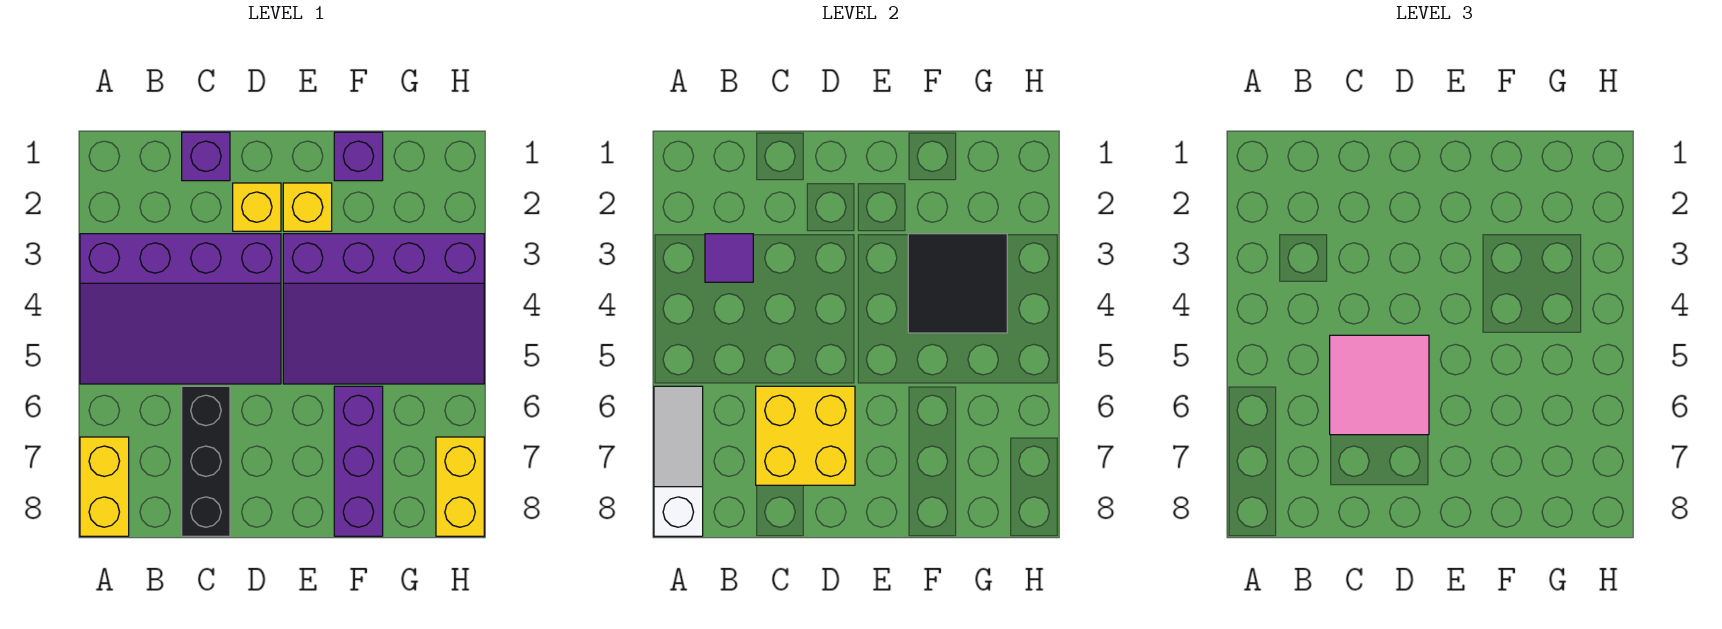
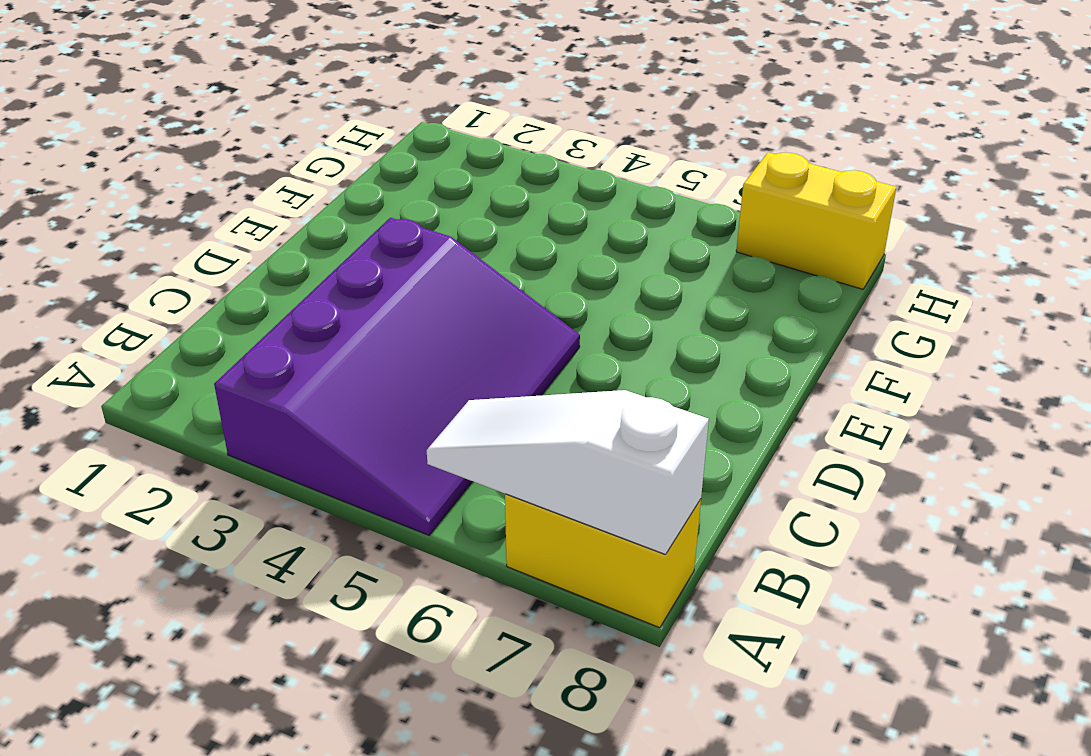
none -> purple brick C1 level 1
none -> black brick C6:C8 level 1
none -> yellow brick D2 level 1

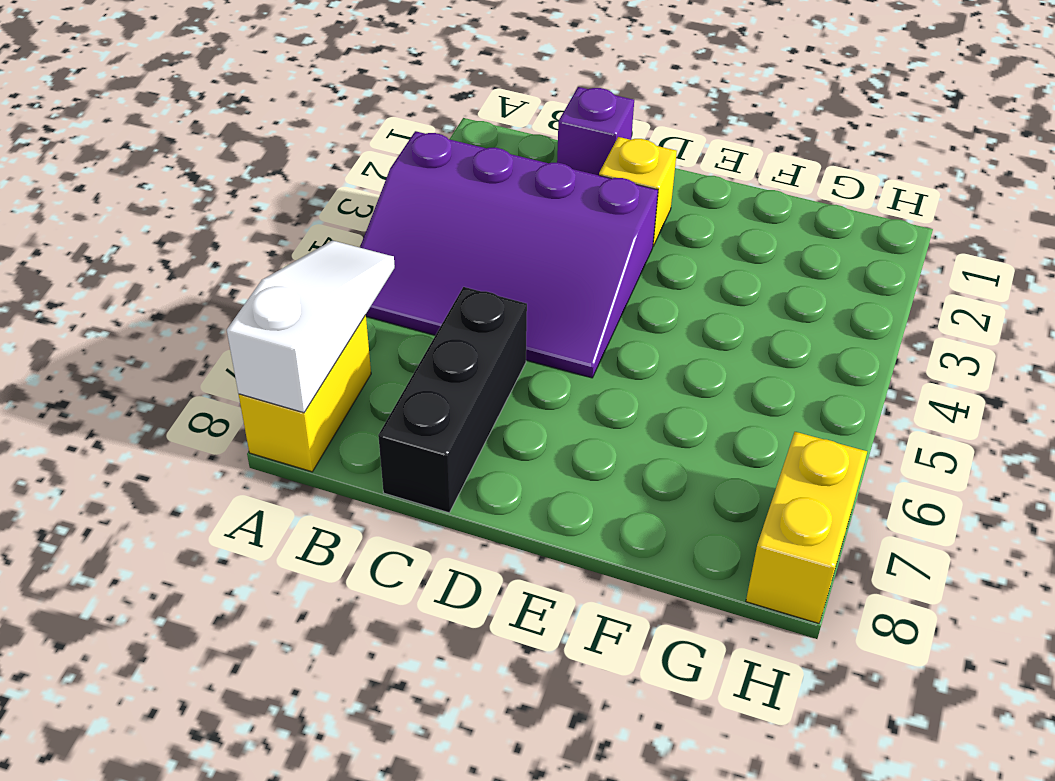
none -> yellow brick E2 level 1
none -> purple slope E3:H5 level 1 top 3
none -> purple brick F1 level 1

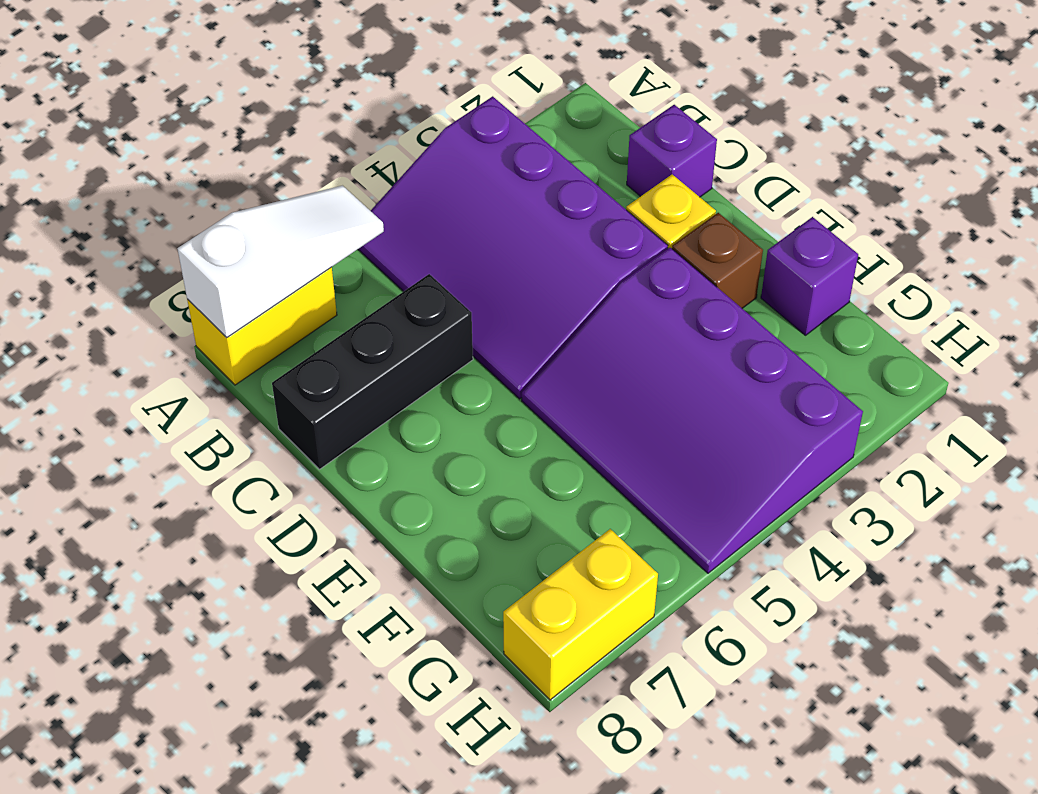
brown brick E2 level 1 -> yellow brick E2 level 1
none -> purple brick F6:F8 level 1
none -> purple tile B3 level 2
none -> yellow brick C6:D7 level 2

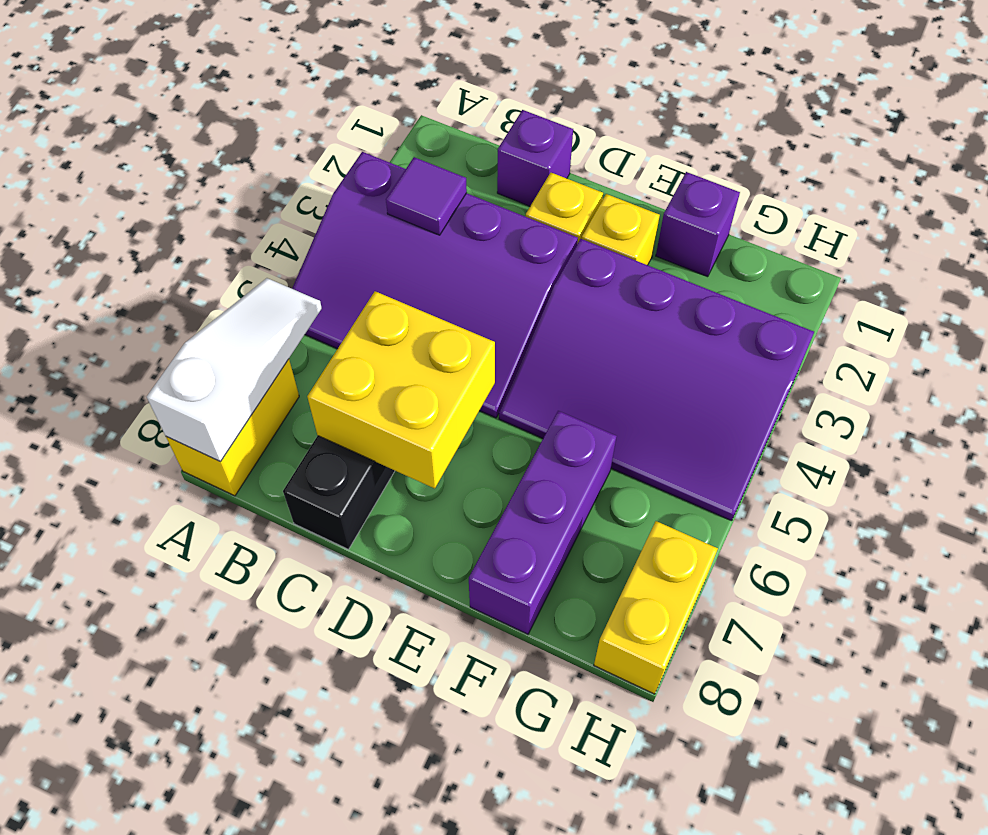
none -> black tile F3:G4 level 2
none -> pink tile C5:D6 level 3

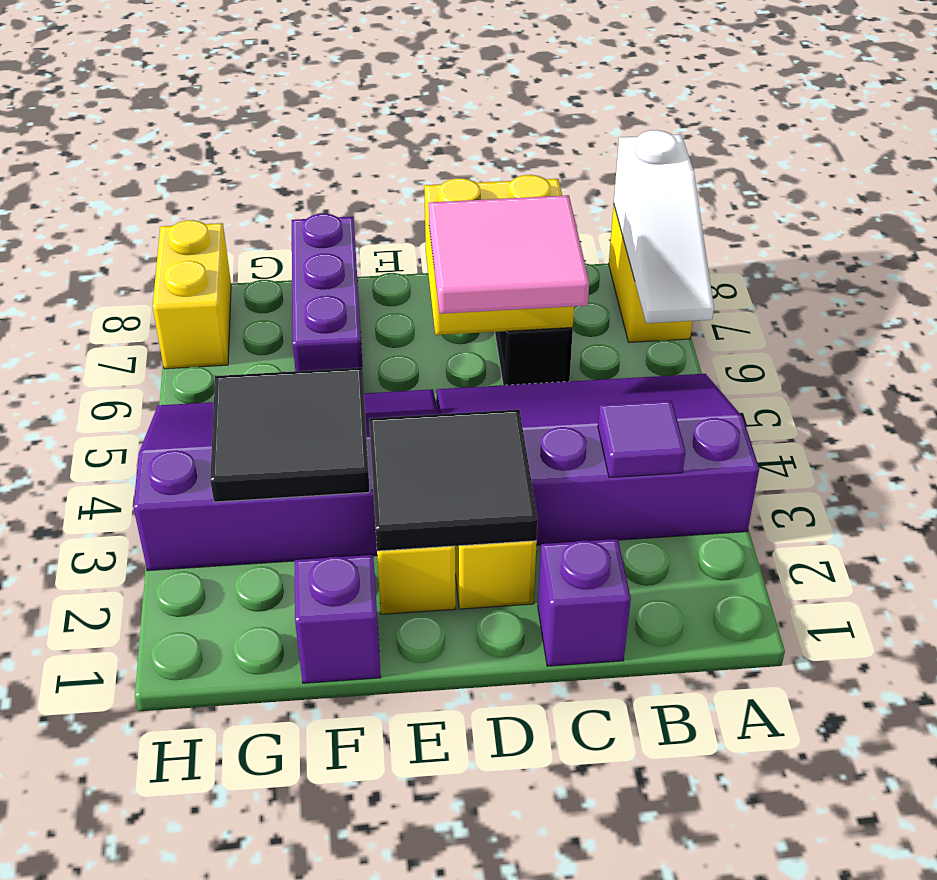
black tile D2:E3 level 2 -> none

